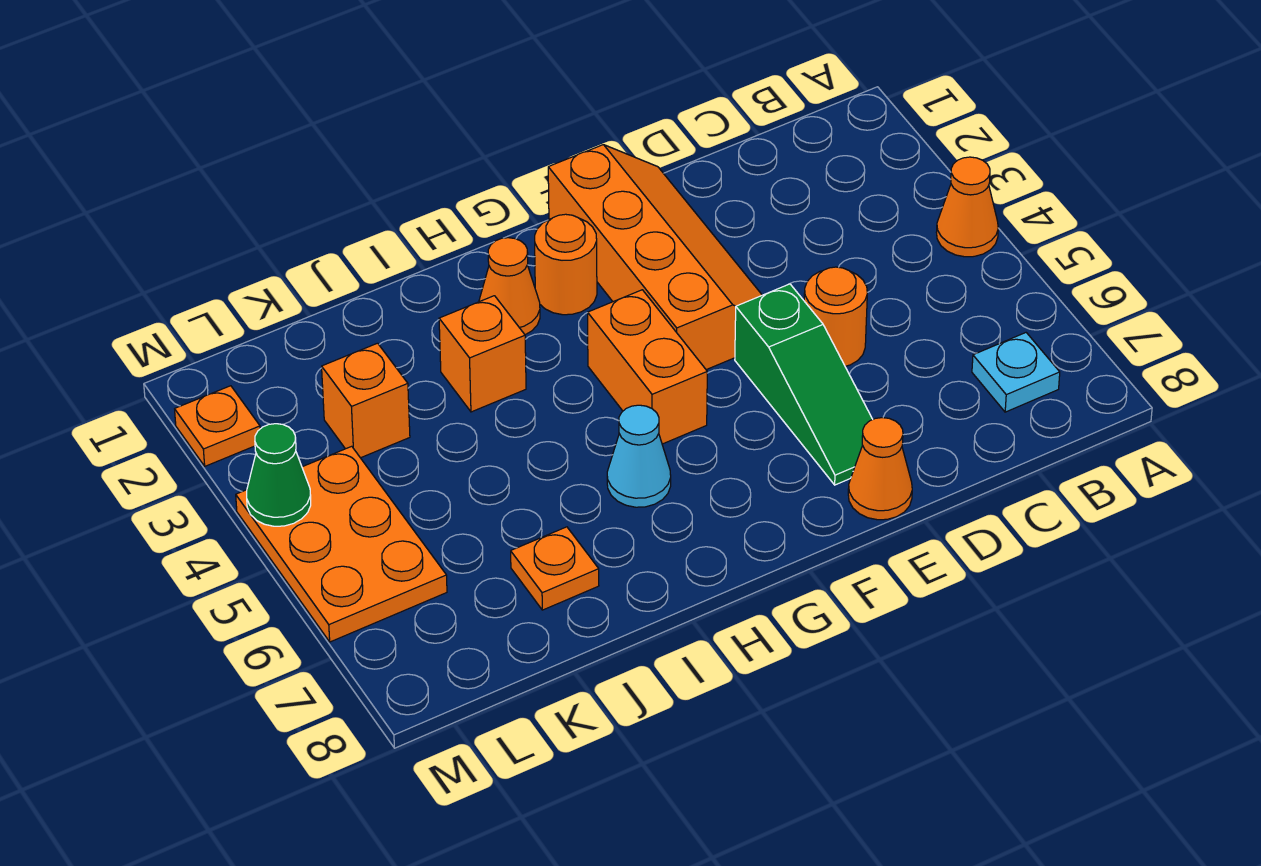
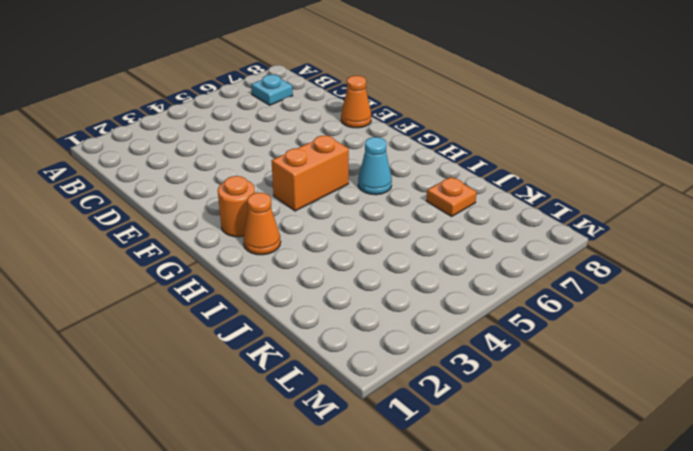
none -> orange cone A4 level 1
none -> orange round brick D5 level 1
none -> orange slope E1:F4 level 1 top F

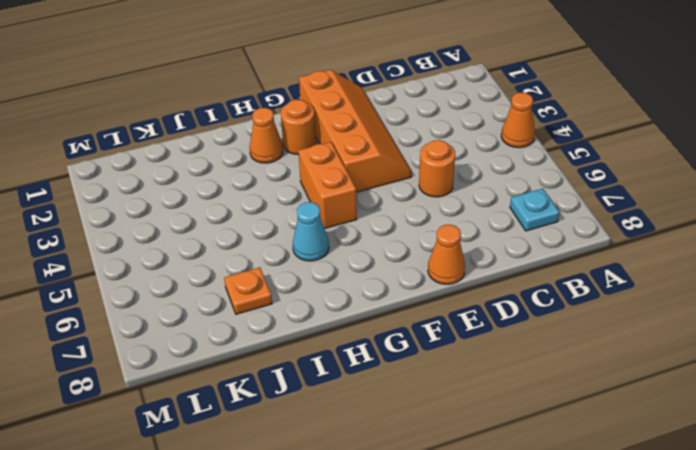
none -> green slope E5:E7 level 1 top 5
none -> orange brick I3 level 1
none -> orange brick K3 level 1

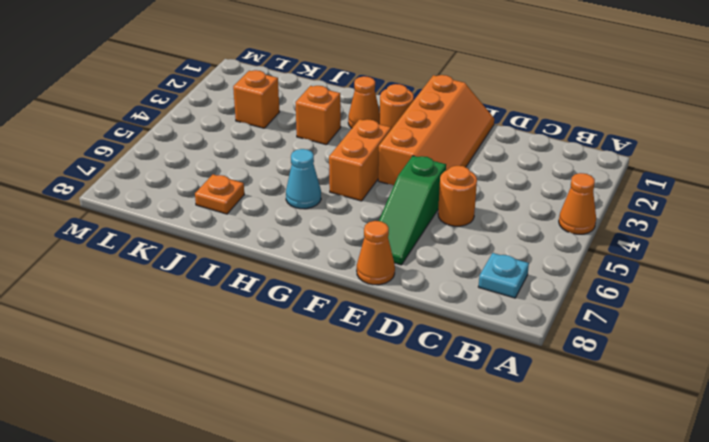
none -> orange plate L4:M6 level 1
none -> orange plate M2 level 1
none -> green cone M4 level 2

